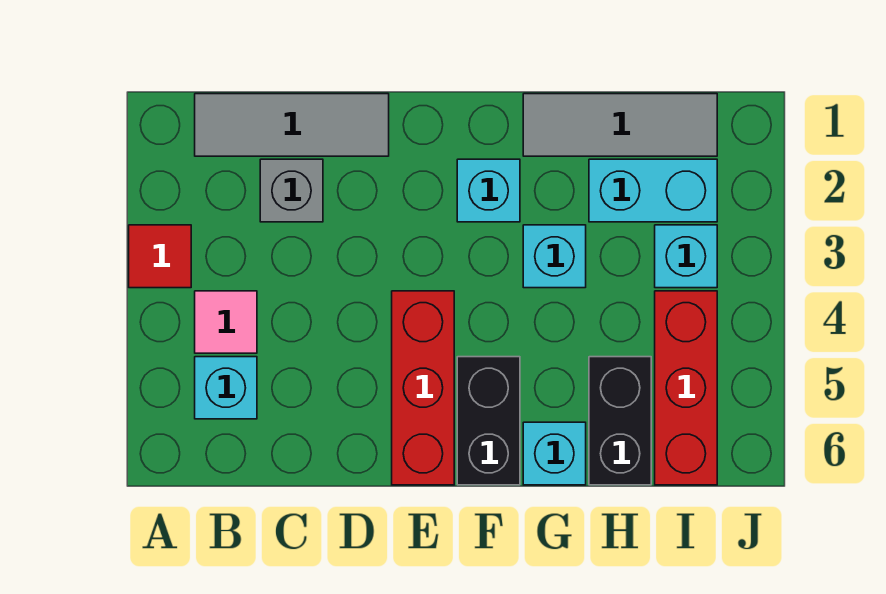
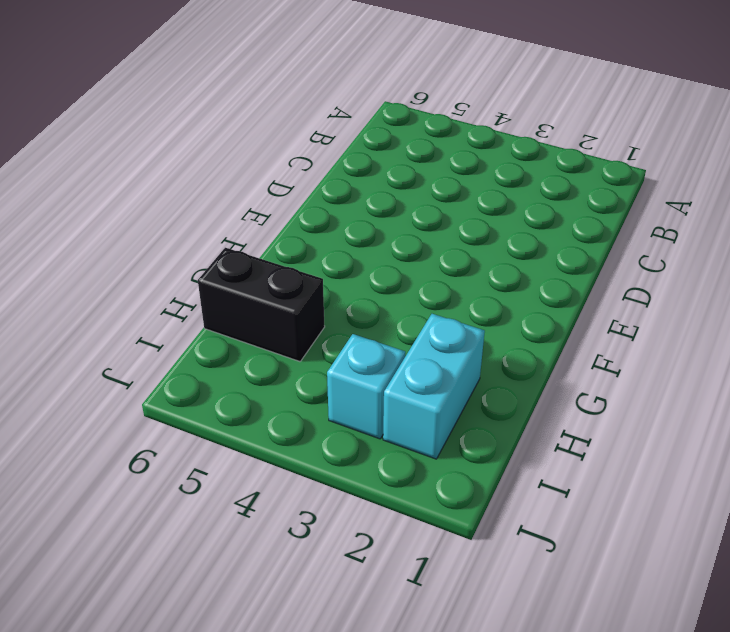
none -> red tile A3 level 1
none -> grey tile B1:D1 level 1
none -> pink tile B4 level 1

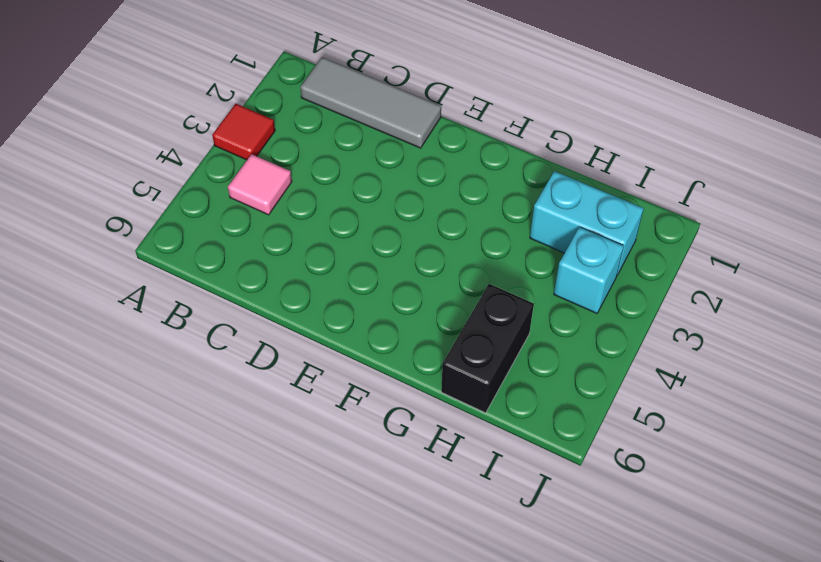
none -> cyan brick B5 level 1
none -> grey brick C2 level 1
none -> red brick E4:E6 level 1

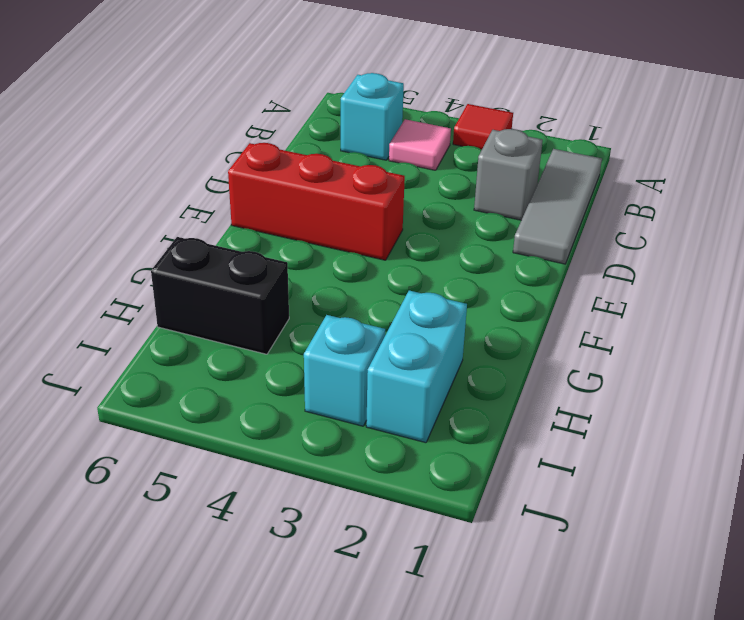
none -> cyan brick F2 level 1
none -> black brick F5:F6 level 1
none -> grey tile G1:I1 level 1

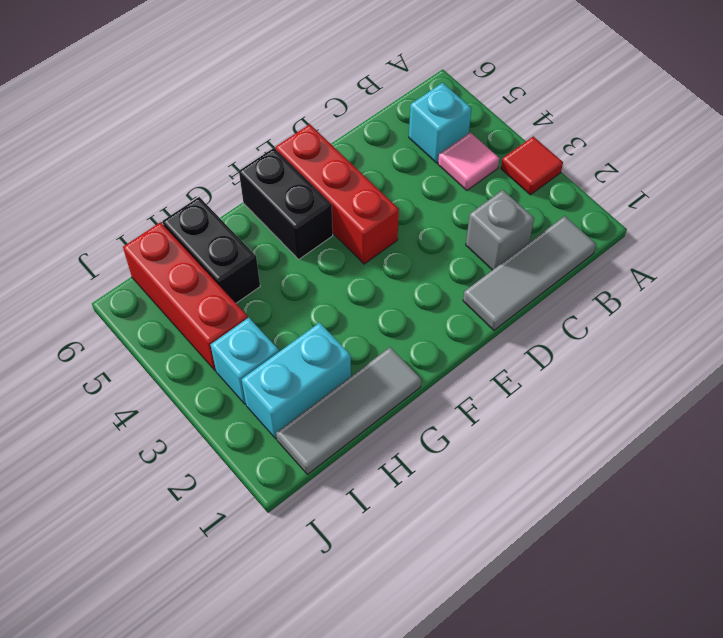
none -> cyan brick F2 level 1
none -> cyan brick G3 level 1
none -> cyan brick G6 level 1

